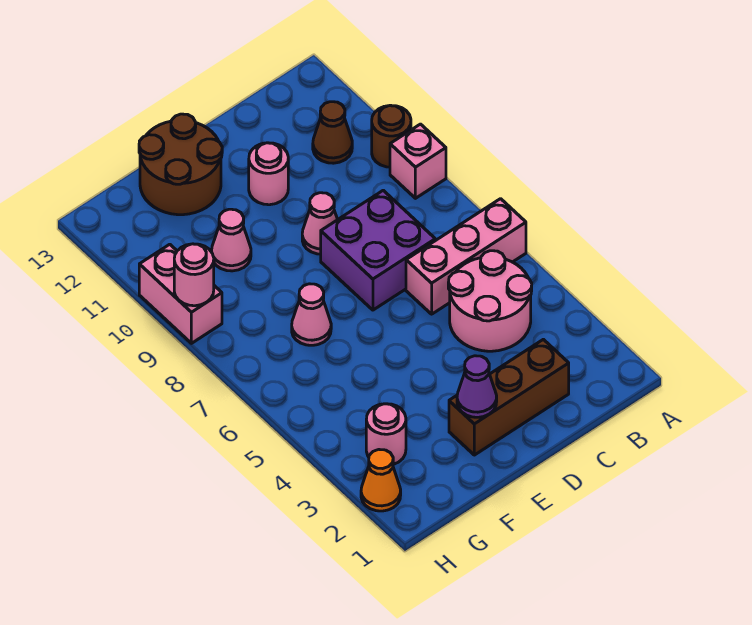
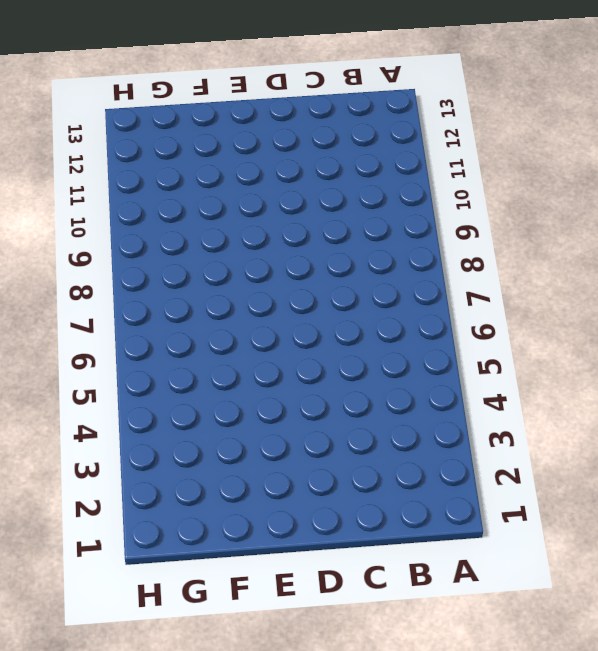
none -> pink brick A6:C6 level 1
none -> pink brick A9 level 1
none -> brown round brick A10 level 1

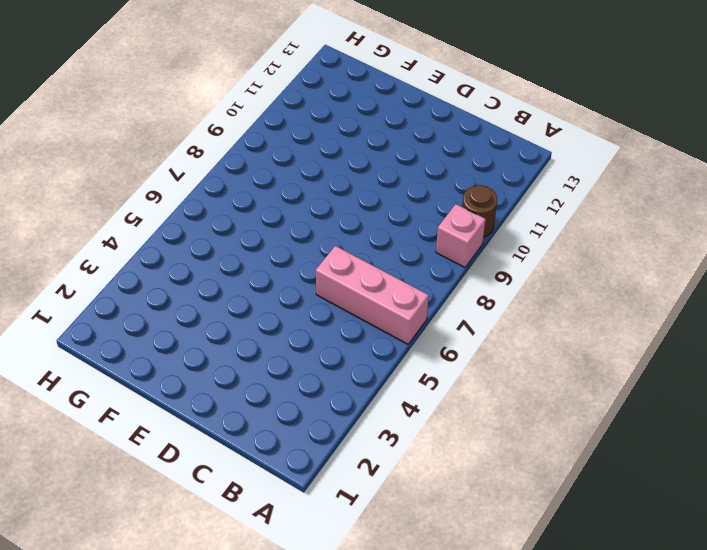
none -> pink round brick B4:C5 level 1
none -> brown cone B11 level 1
none -> brown brick C2:E2 level 1

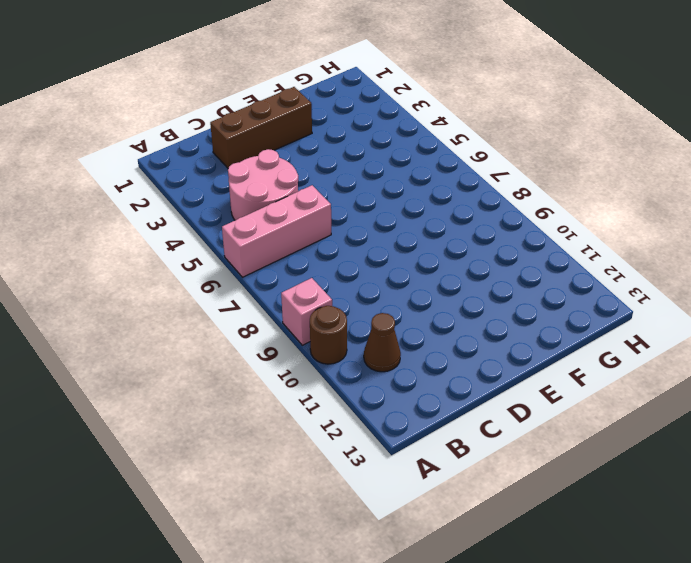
none -> purple brick C7:D8 level 1
none -> pink cone D9 level 1
none -> pink round brick D11 level 1

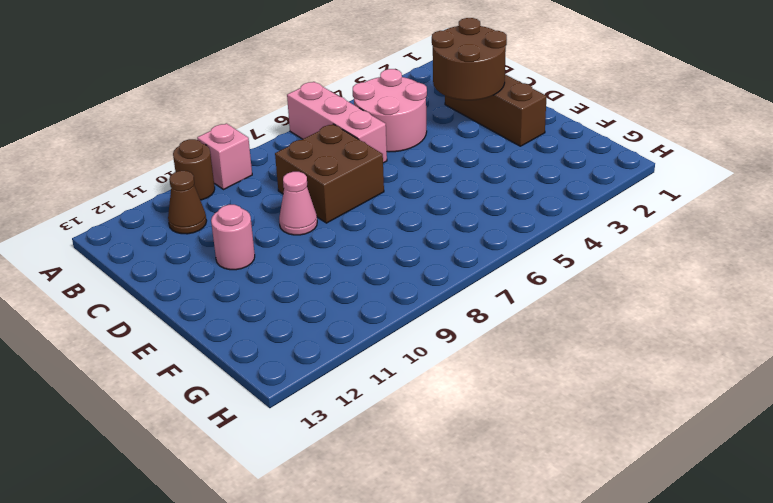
brown round brick C2:D3 level 2 -> brown round brick E12:F13 level 1
brown brick C7:D8 level 1 -> purple brick C7:D8 level 1
none -> pink cone F7 level 1
none -> pink cone F10 level 1
none -> pink round brick G3 level 1

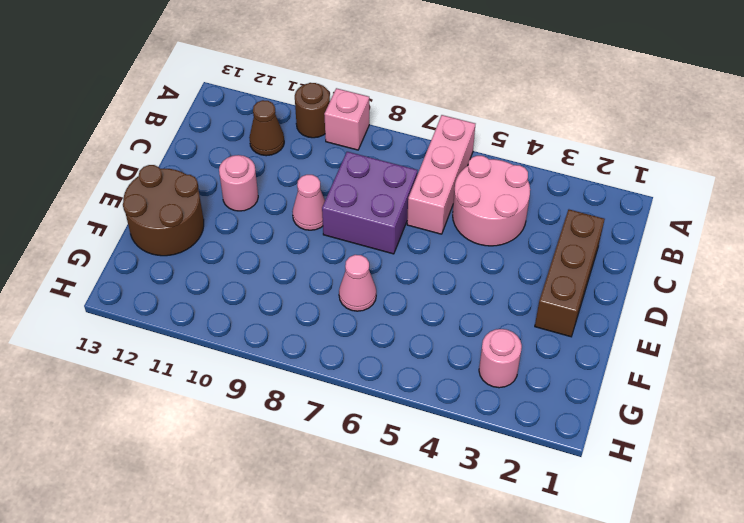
none -> pink cone F10 level 1
none -> orange cone H2 level 1
none -> pink brick H9:H10 level 1

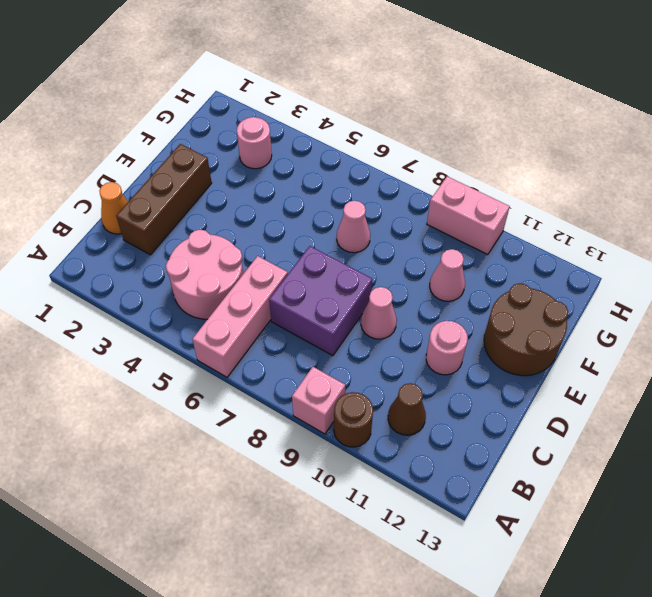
orange cone C1 level 1 -> orange cone H2 level 1
none -> purple cone E2 level 2
none -> pink round brick H9 level 2

